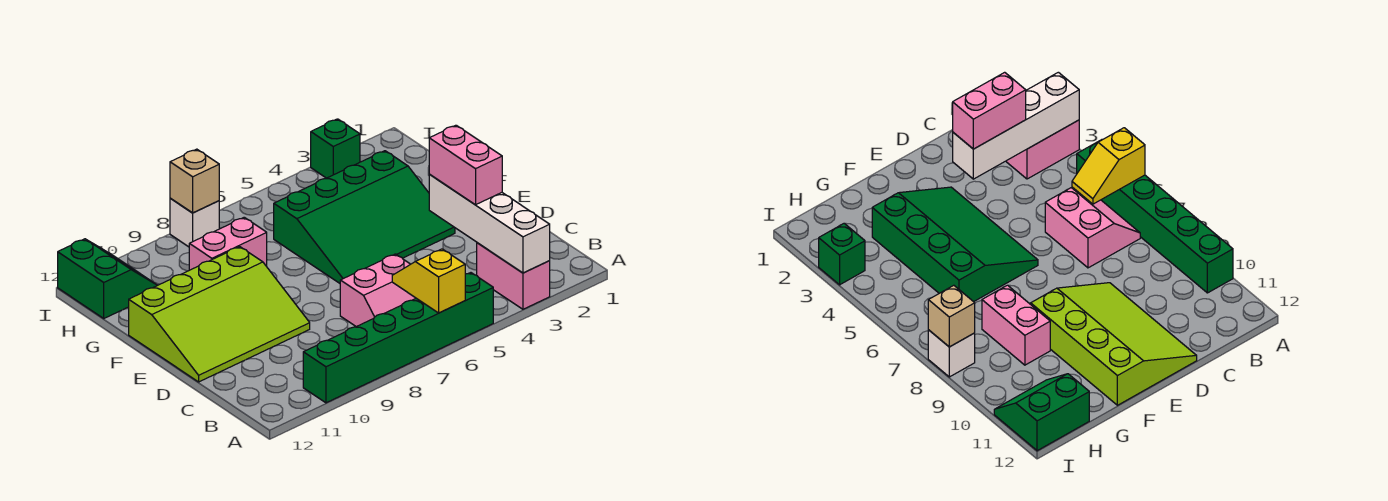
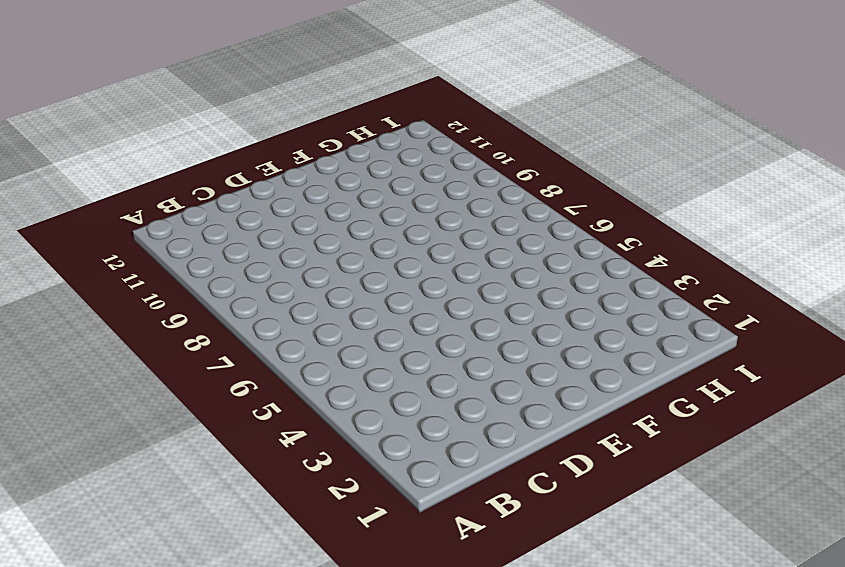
none -> pink brick A3:B3 level 1
none -> green brick A5:A10 level 1
none -> pink slope B6:C7 level 1 top C

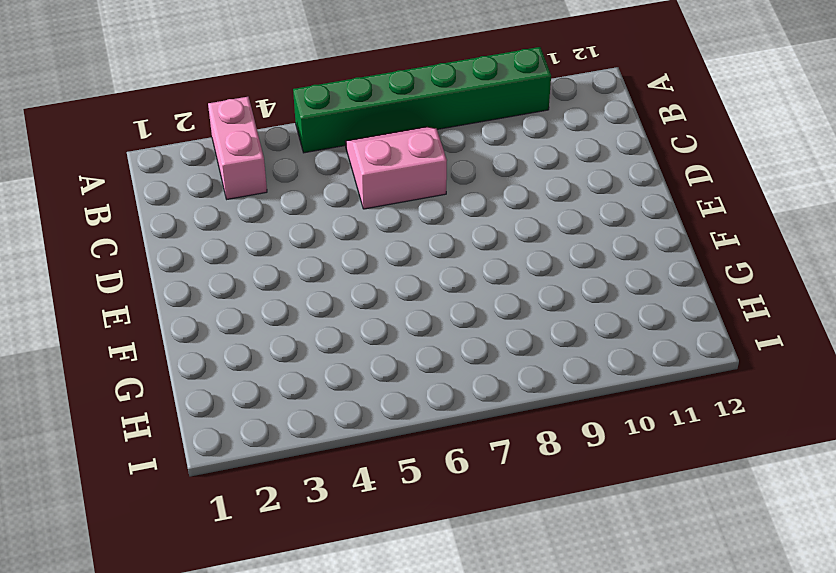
none -> lime slope D9:F12 level 1 top F
none -> green slope E3:G6 level 1 top G
none -> pink brick G8:G9 level 1

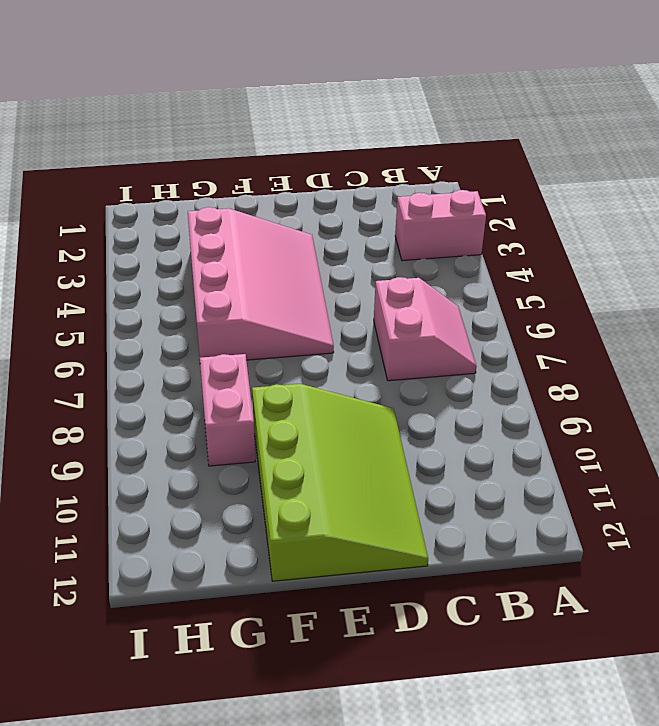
pink slope E3:G6 level 1 top G -> green slope E3:G6 level 1 top G
none -> green brick A5:A10 level 1
none -> green slope H11:I12 level 1 top 12
none -> green brick I3 level 1

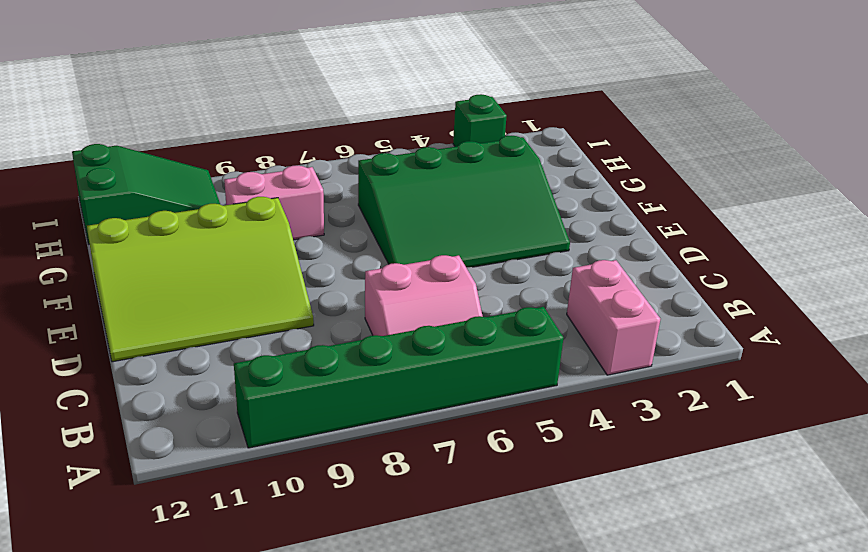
green slope H10:I12 level 1 top 12 -> green slope H11:I12 level 1 top 12
none -> white brick I8 level 1
none -> white brick A3:D3 level 2
none -> yellow slope A6:B6 level 2 top A

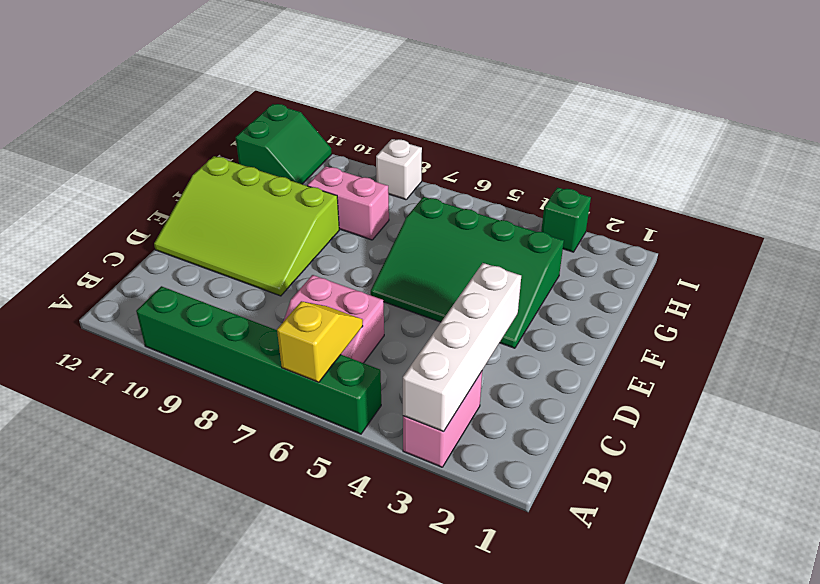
none -> tan brick I8 level 2
none -> pink brick C3:D3 level 3

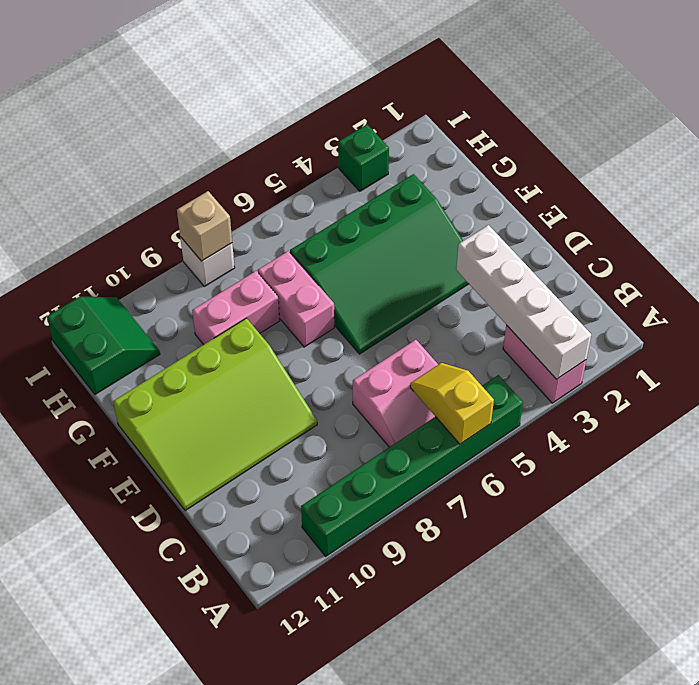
pink brick F7:G7 level 1 -> pink brick C3:D3 level 3

